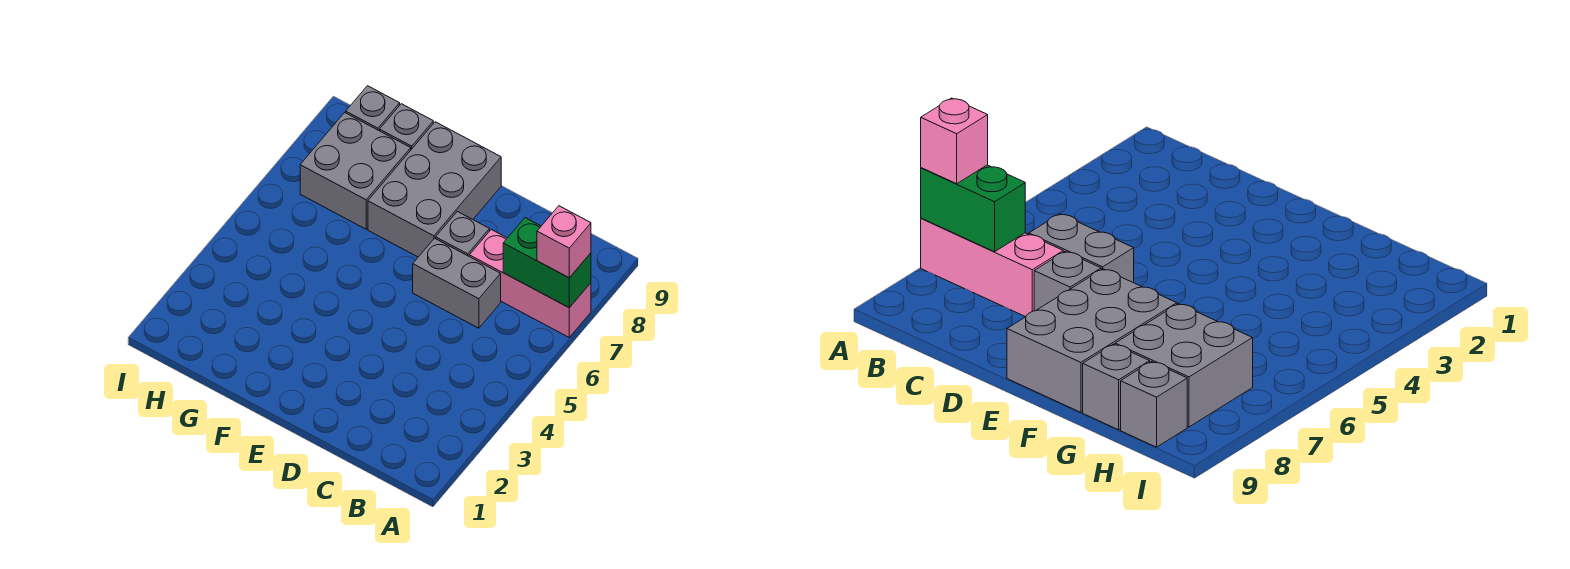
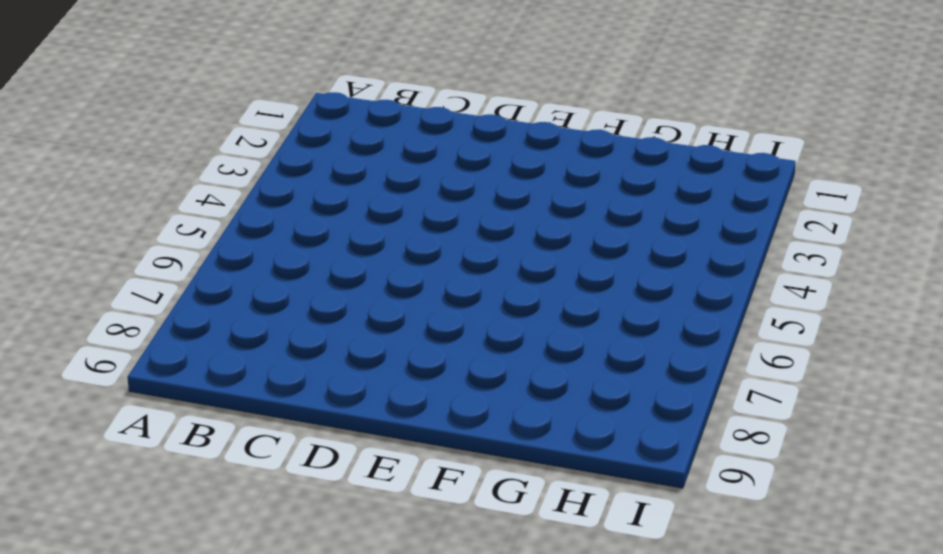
none -> pink brick A7:C7 level 1
none -> grey brick C6:D6 level 1

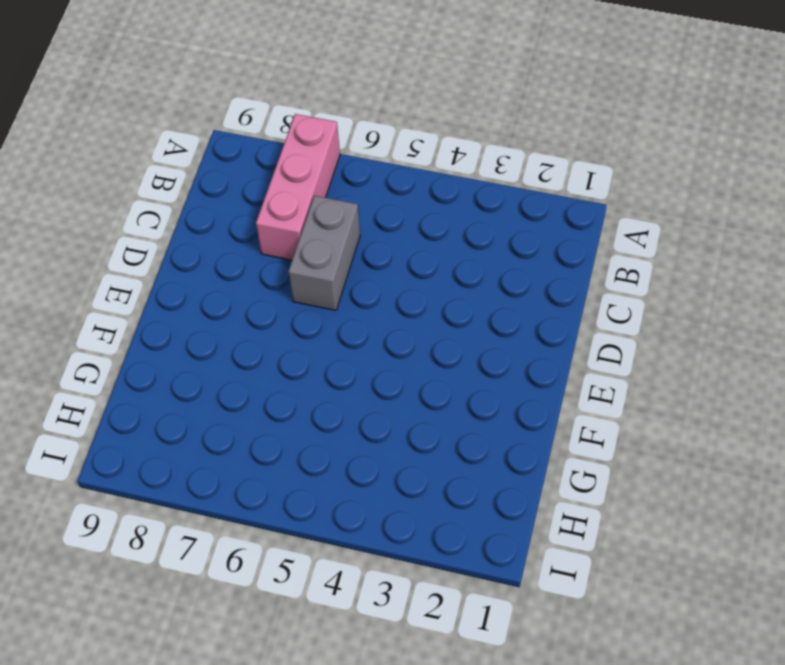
none -> grey brick D7 level 1
none -> grey brick E7:F9 level 1

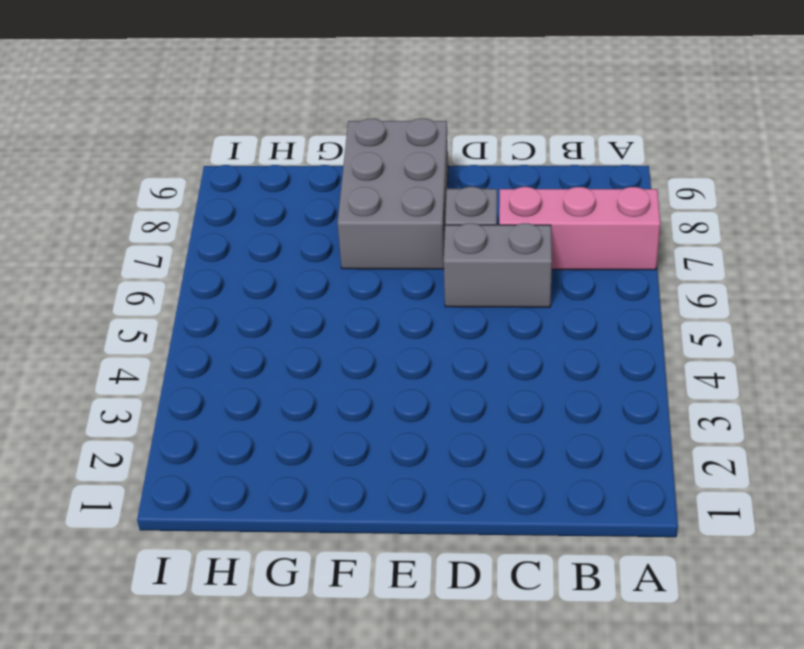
none -> grey brick G7:H8 level 1
none -> grey brick G9 level 1

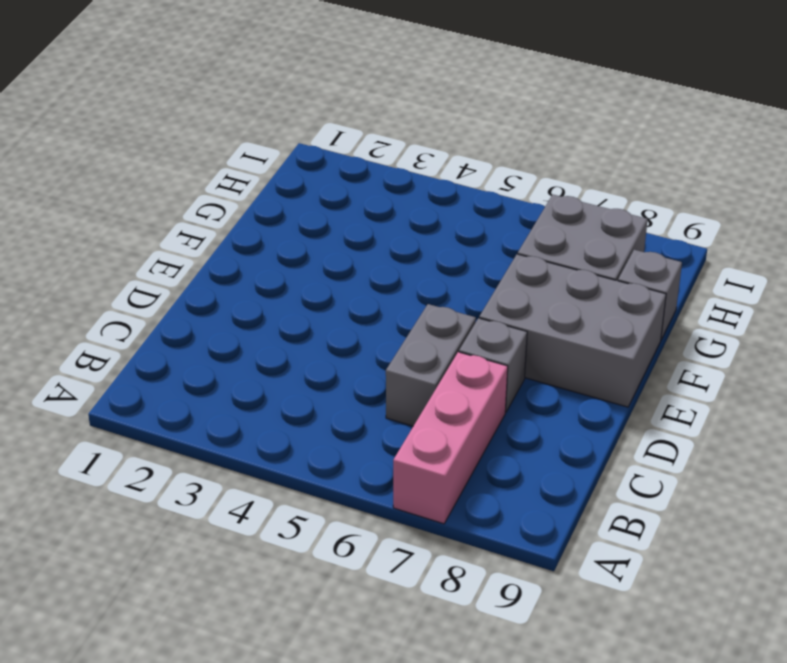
none -> grey brick H9 level 1
none -> green brick A7:B7 level 2

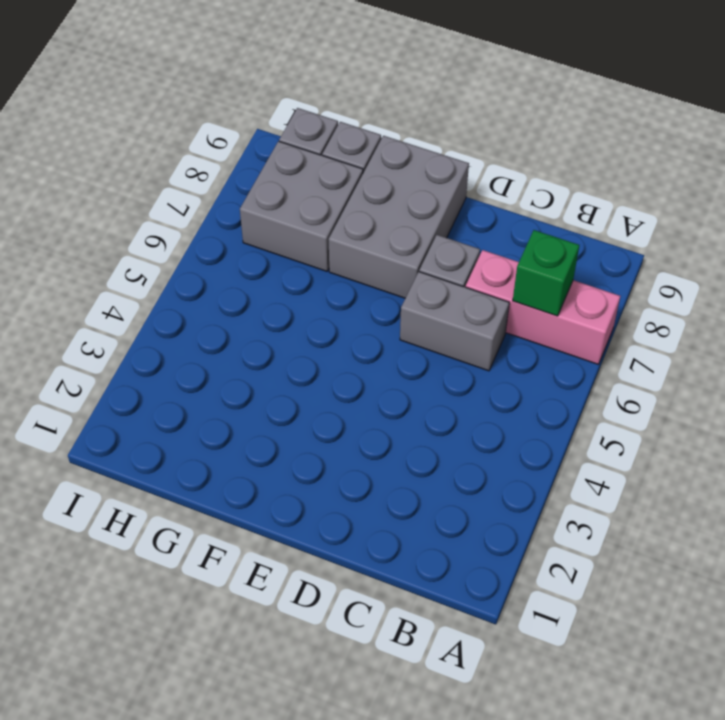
green brick B7 level 2 -> green brick A7:B7 level 2
none -> pink brick A7 level 3

